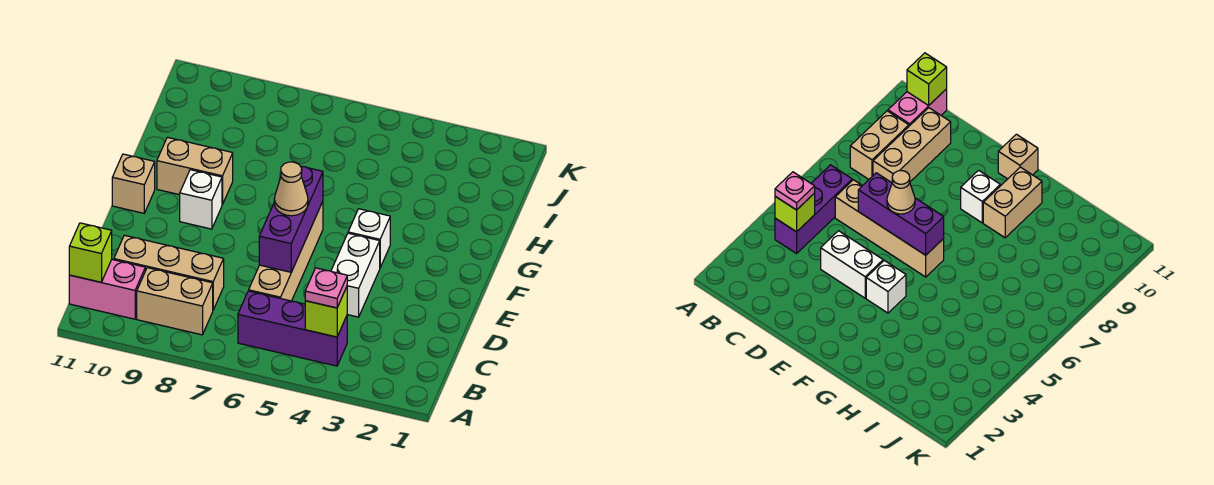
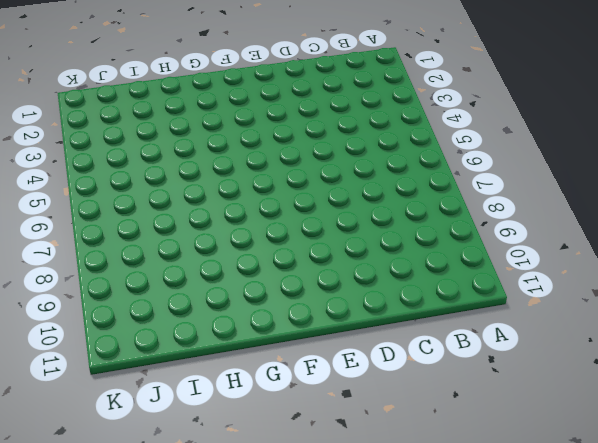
none -> purple brick B4:B6 level 1
none -> tan brick B8:B9 level 1
none -> pink brick B10:B11 level 1

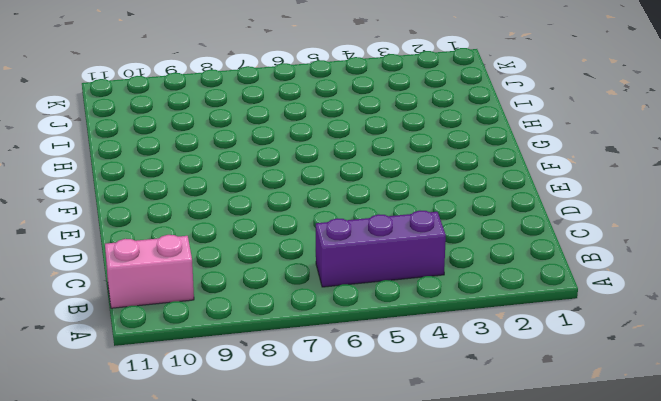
none -> tan brick B8:B9 level 1
none -> tan brick C6:F6 level 1
none -> tan brick C8:C10 level 1

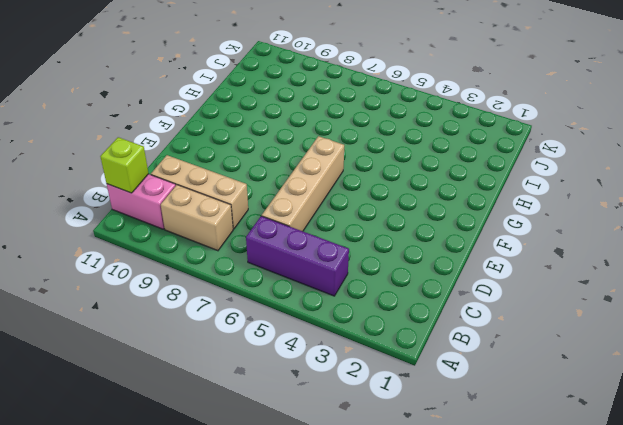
none -> white brick D4:E4 level 1
none -> white brick F4 level 1
none -> white brick F9 level 1

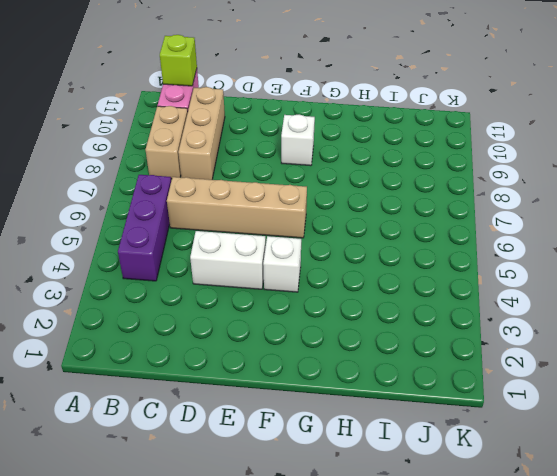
none -> tan brick F11 level 1
none -> tan brick G9:G10 level 1
none -> lime brick B4 level 2

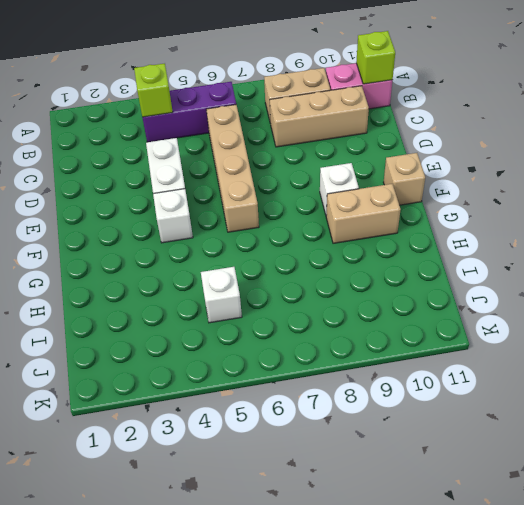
white brick I5 level 1 -> none
none -> purple brick D6:F6 level 2
none -> pink plate B4 level 3
none -> tan cone E6 level 3

